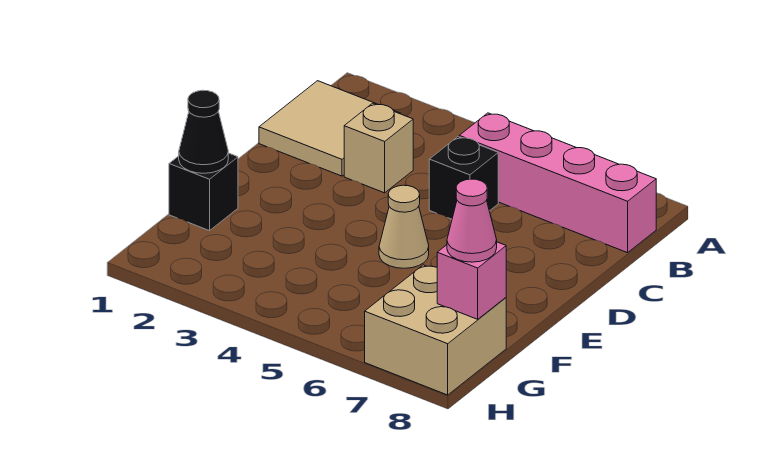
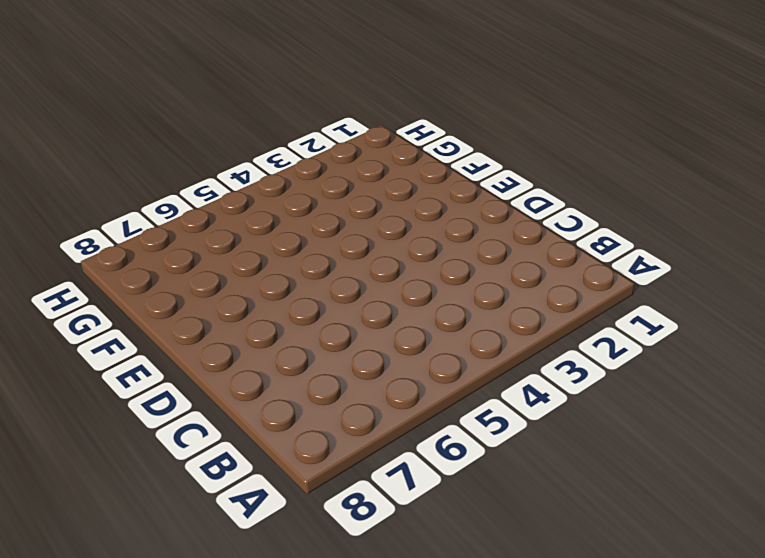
none -> tan tile B1:C2 level 1
none -> pink brick B5:B8 level 1

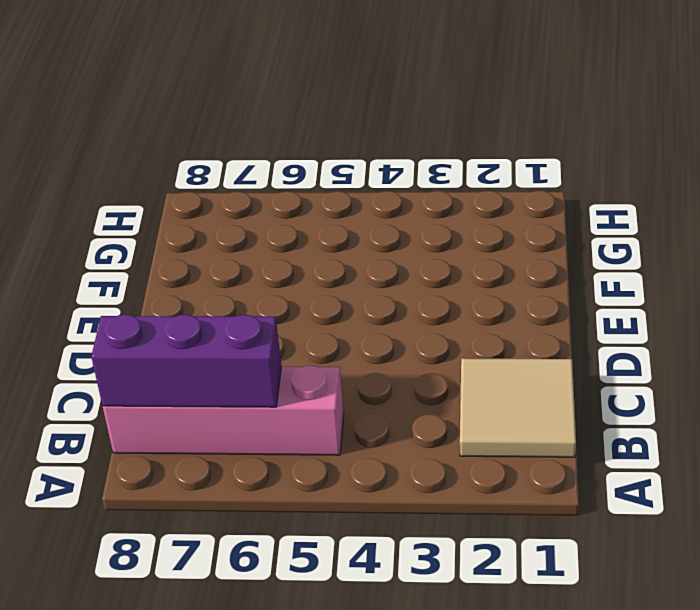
purple brick B6:B8 level 2 -> none
none -> tan brick C3 level 1
none -> black brick C5 level 1

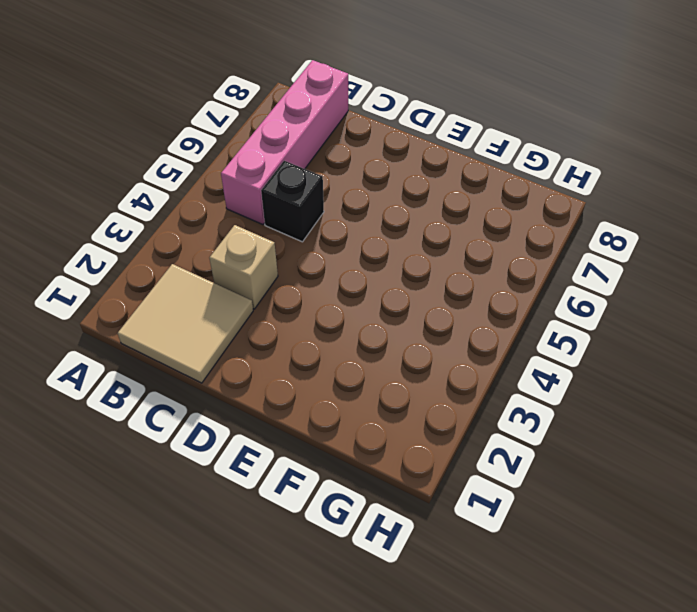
none -> tan cone E5 level 1
none -> black brick F1 level 1

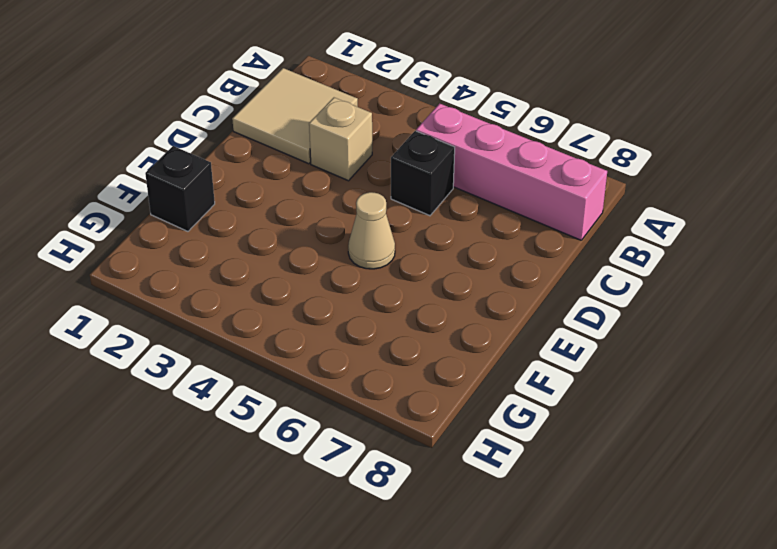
none -> tan brick G7:H8 level 1
none -> black cone F1 level 2

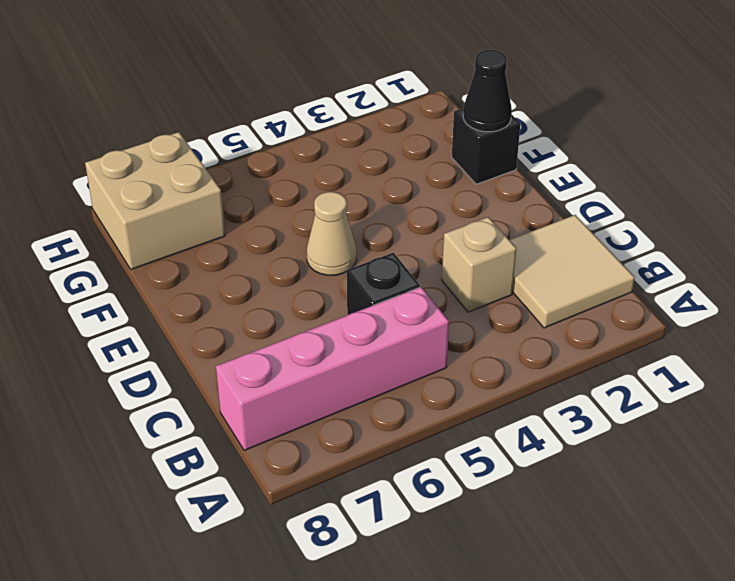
none -> pink brick G8 level 2
none -> pink cone G8 level 3

